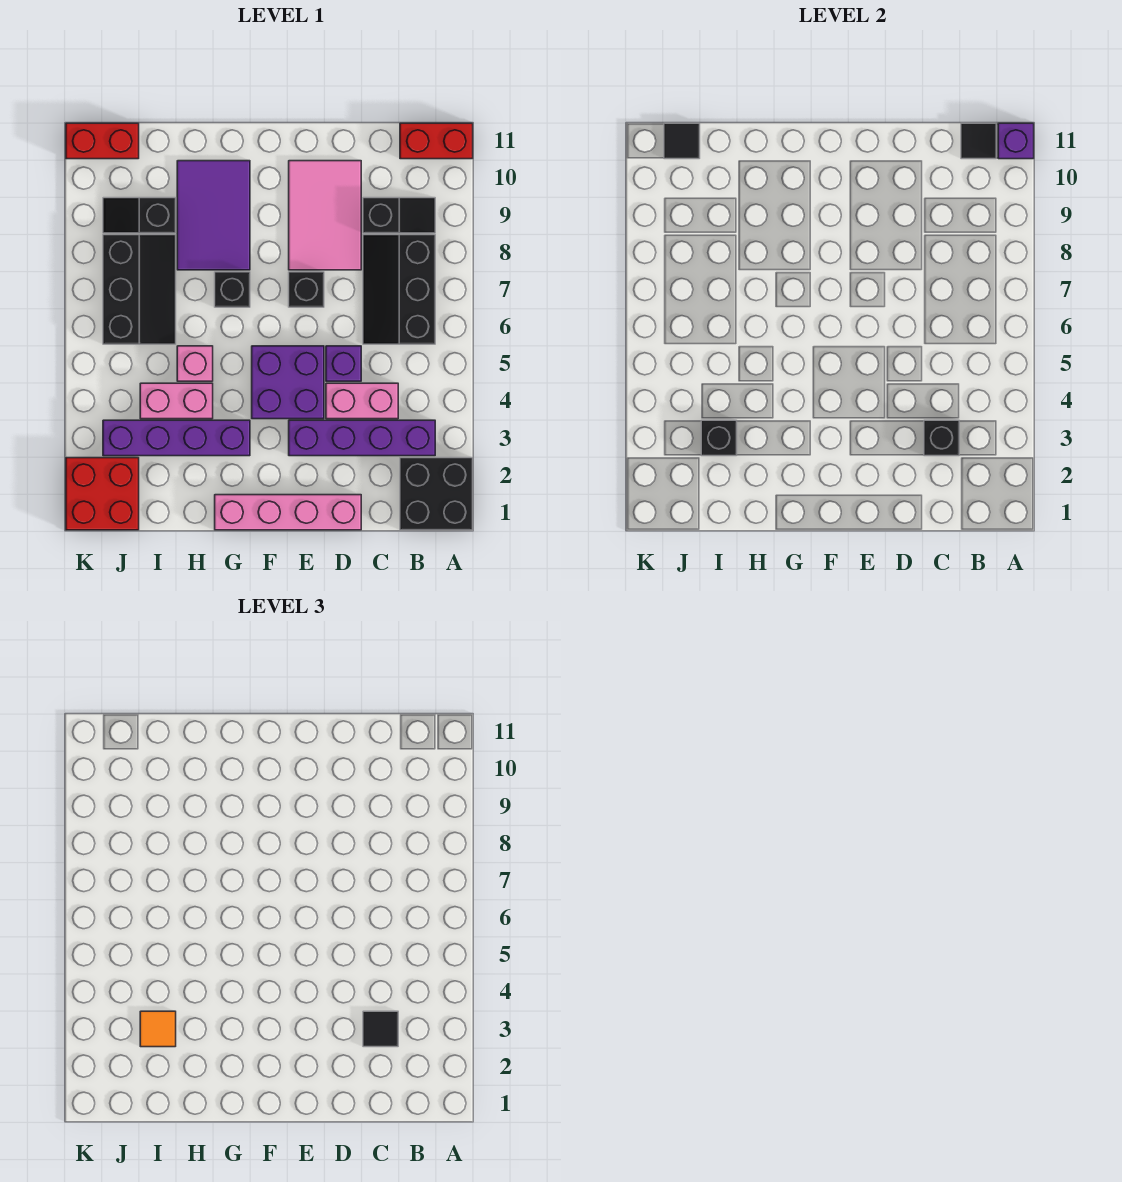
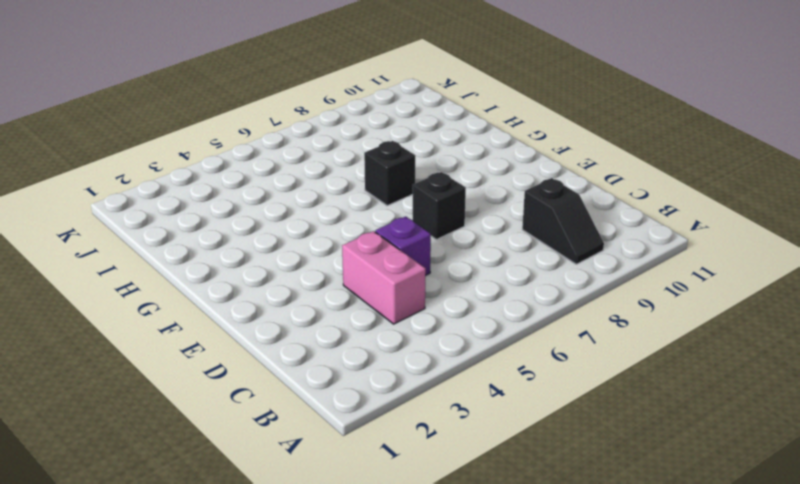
none -> black brick A1:B2 level 1
none -> red brick A11:B11 level 1
none -> purple brick B3:E3 level 1

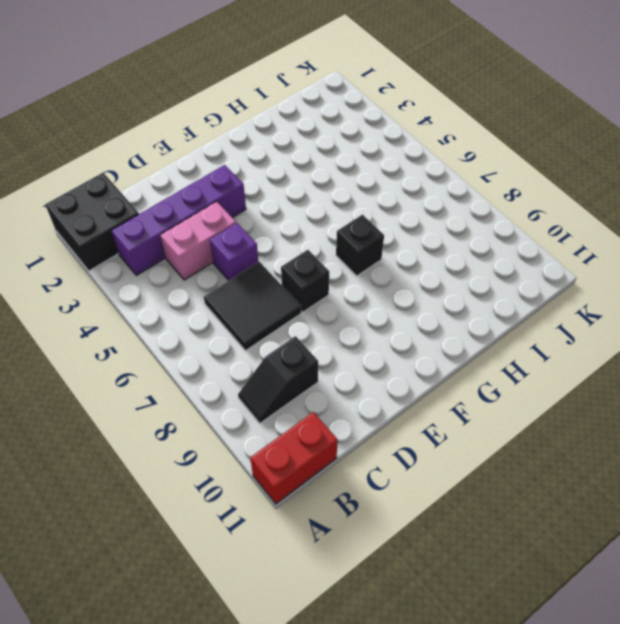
black tile C6:D7 level 1 -> black slope B6:C8 level 1 top B
none -> pink brick D1:G1 level 1
none -> pink tile D8:E10 level 1
none -> purple brick E4:F5 level 1

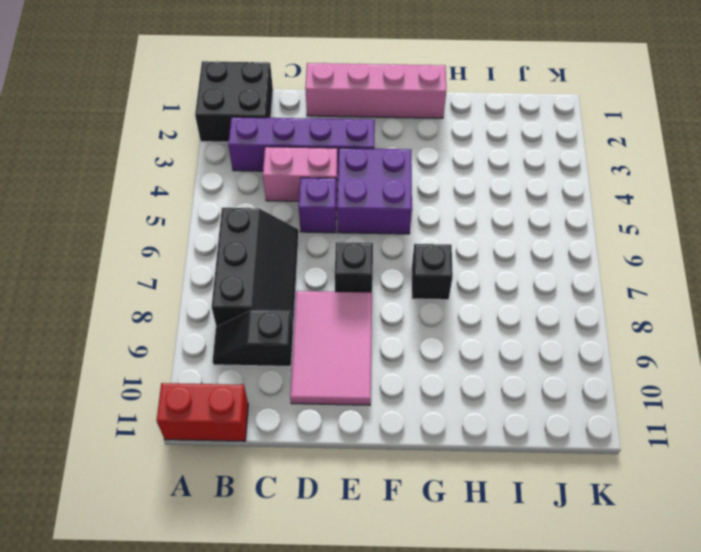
none -> purple brick G3:J3 level 1
none -> purple tile G8:H10 level 1
none -> pink brick H4:I4 level 1

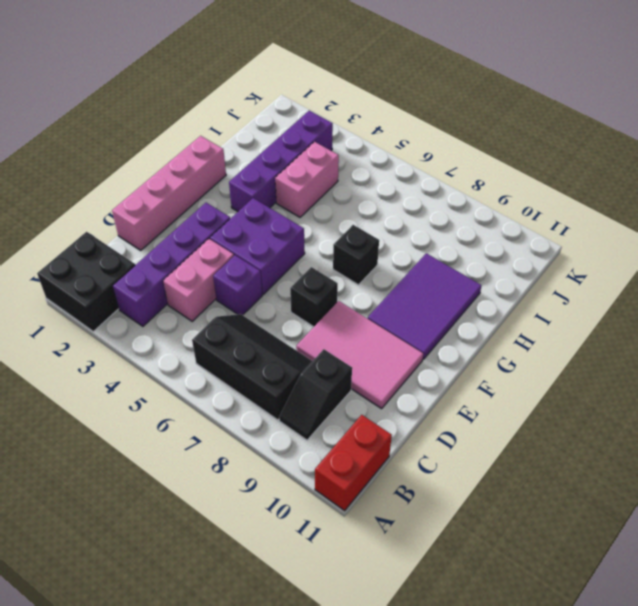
purple tile F9:H10 level 1 -> purple tile G8:H10 level 1
none -> pink brick H5 level 1
none -> black slope I6:J8 level 1 top J
none -> black slope I9:J9 level 1 top I

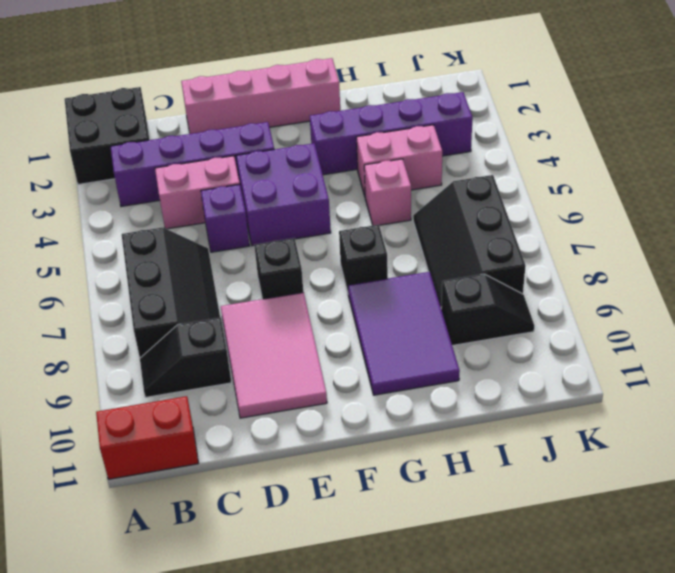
none -> red brick J1:K2 level 1
none -> red brick J11:K11 level 1
none -> purple brick A11 level 2

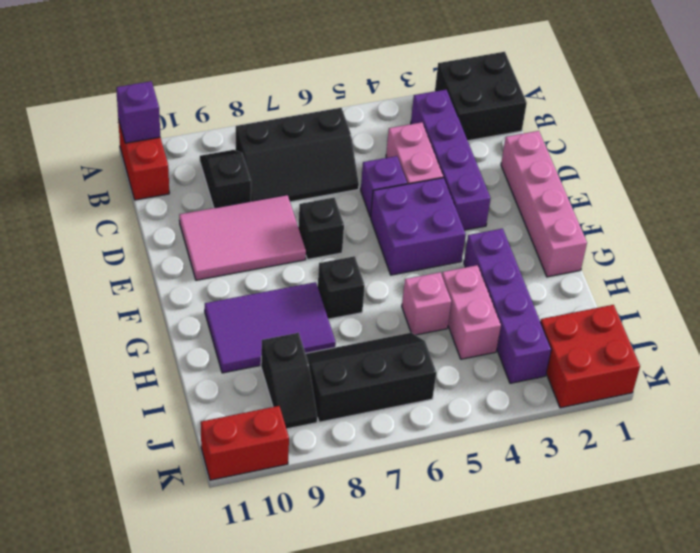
red brick K10:K11 level 1 -> red brick J11:K11 level 1
none -> black tile B11 level 2
none -> black brick C3 level 2
none -> black brick I3 level 2

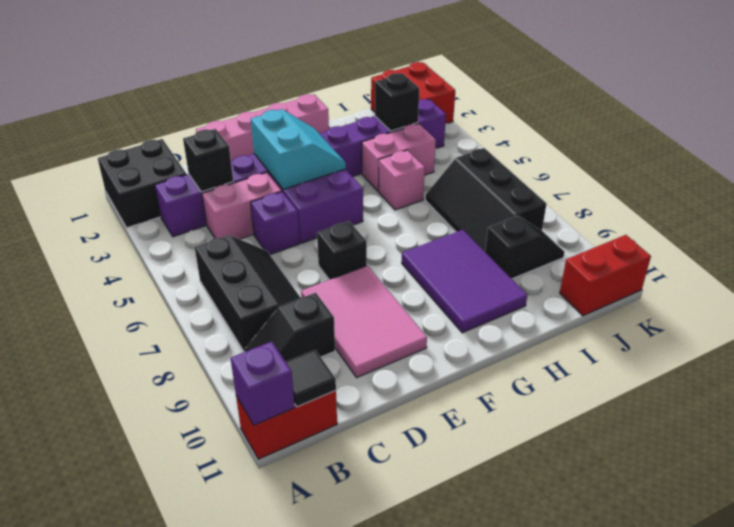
cyan slope E3:F4 level 2 top E -> none
none -> black brick G7 level 1
none -> black tile J11 level 2
none -> black tile C3 level 3

